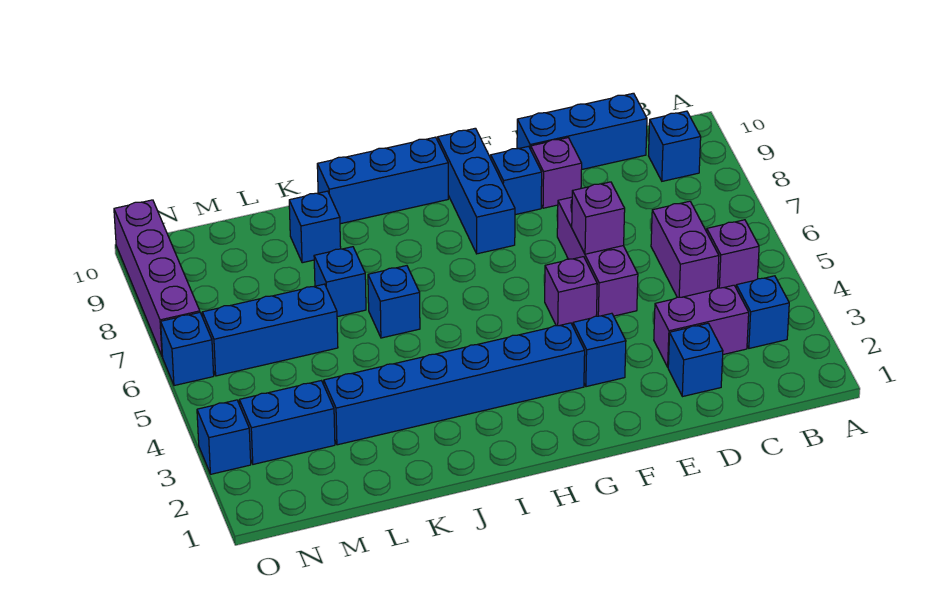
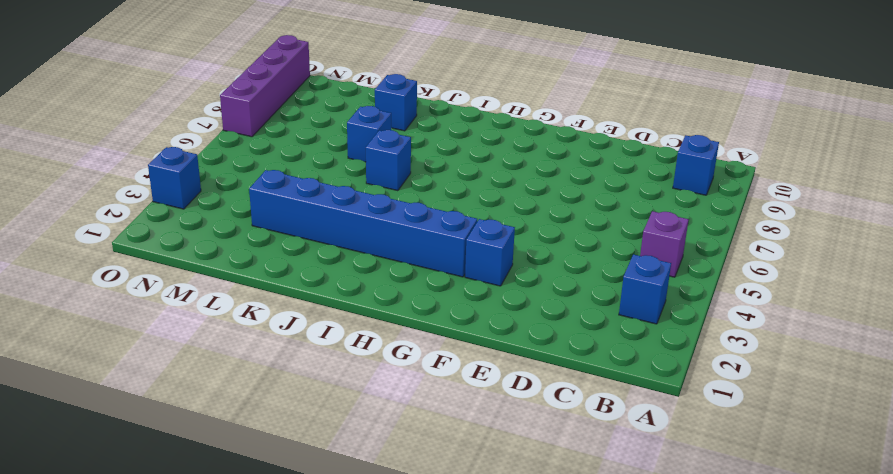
none -> purple brick C3:D3 level 1
none -> purple brick C5:C6 level 1
none -> blue brick C10:E10 level 1

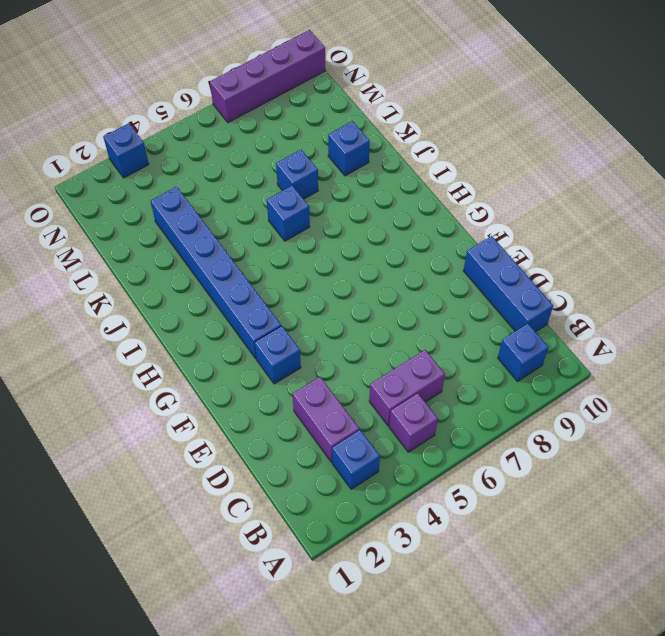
none -> blue brick D2 level 1
none -> purple brick E5:E7 level 1
none -> purple brick E9 level 1

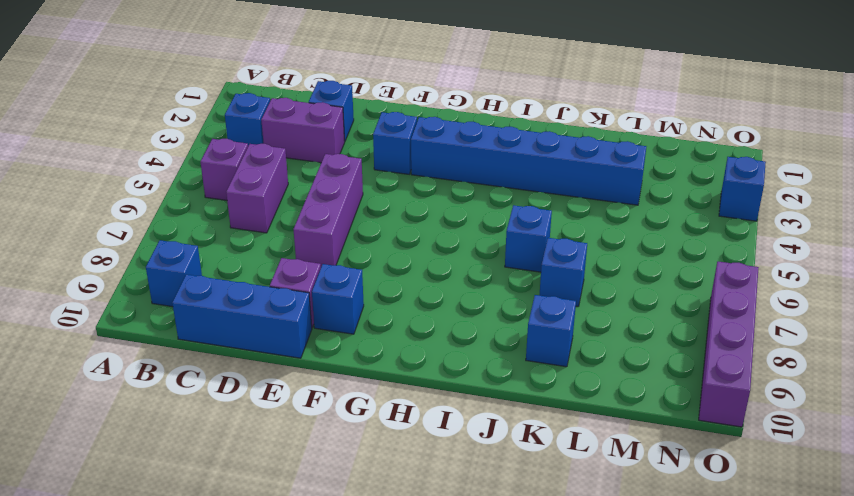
none -> purple brick F5 level 1
none -> blue brick G8:G10 level 1
none -> blue brick H10:J10 level 1

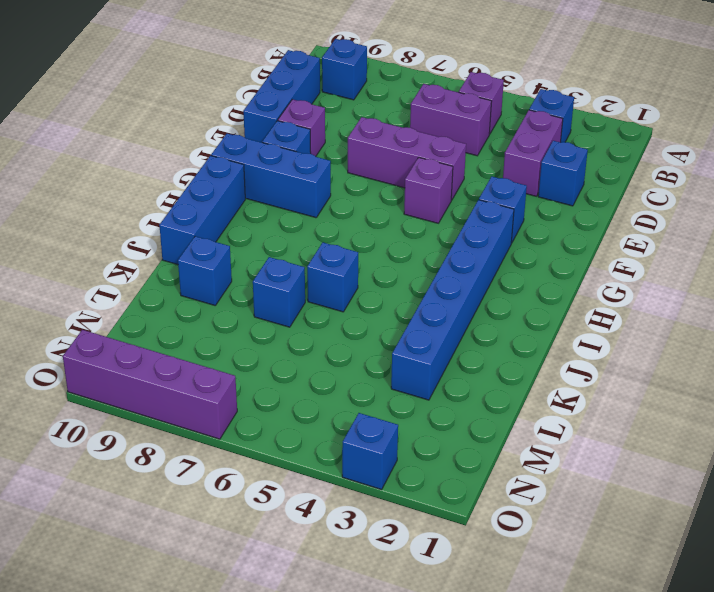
none -> blue brick L6:N6 level 1
none -> blue brick M3:N3 level 1
none -> blue brick O6 level 1

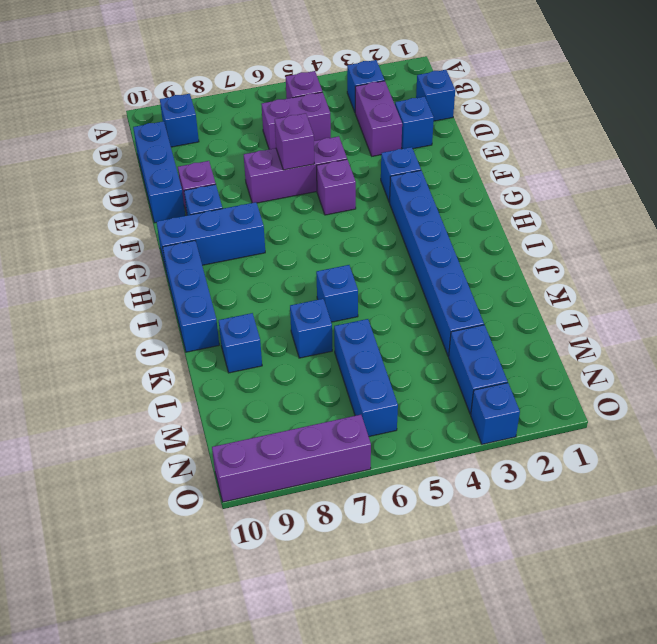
blue brick C1 level 1 -> blue brick O6 level 1

